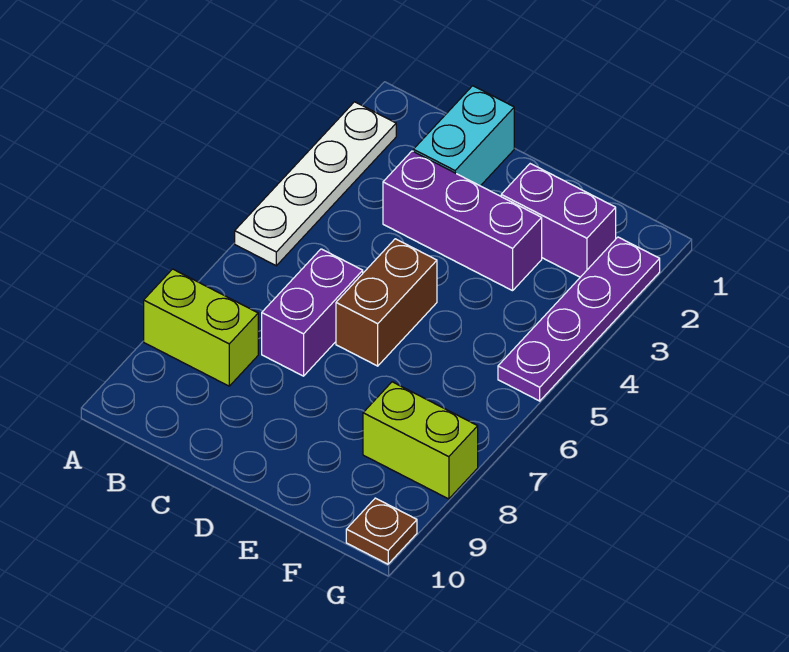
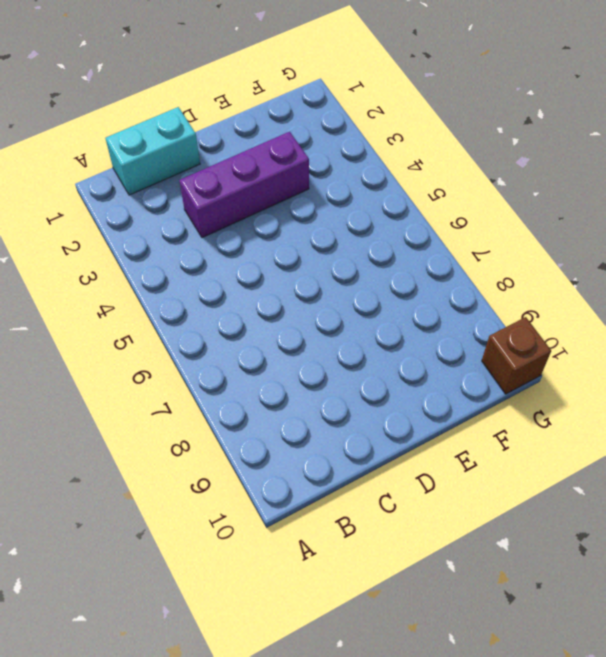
cyan brick B1:C1 level 1 -> cyan brick C1:C2 level 1
brown brick G10 level 1 -> brown plate G10 level 1
none -> white plate A2:A5 level 1
none -> lime brick A8:B8 level 1

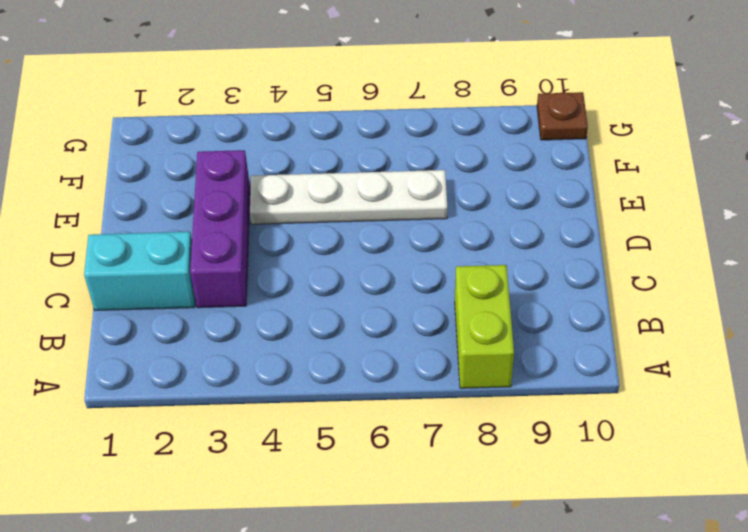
white plate E4:E7 level 1 -> white plate A2:A5 level 1
none -> purple brick C6:C7 level 1
none -> brown brick D5:D6 level 1

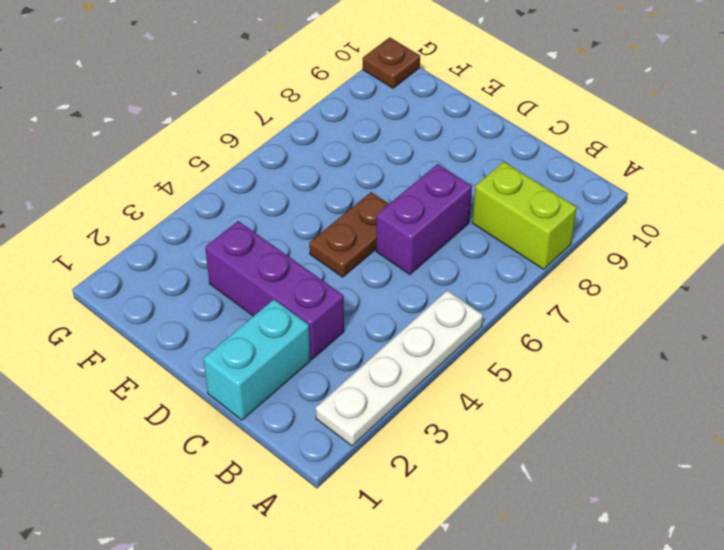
brown plate D5:D6 level 1 -> brown brick D5:D6 level 1
none -> purple brick E2:F2 level 1
none -> lime brick F8:G8 level 1

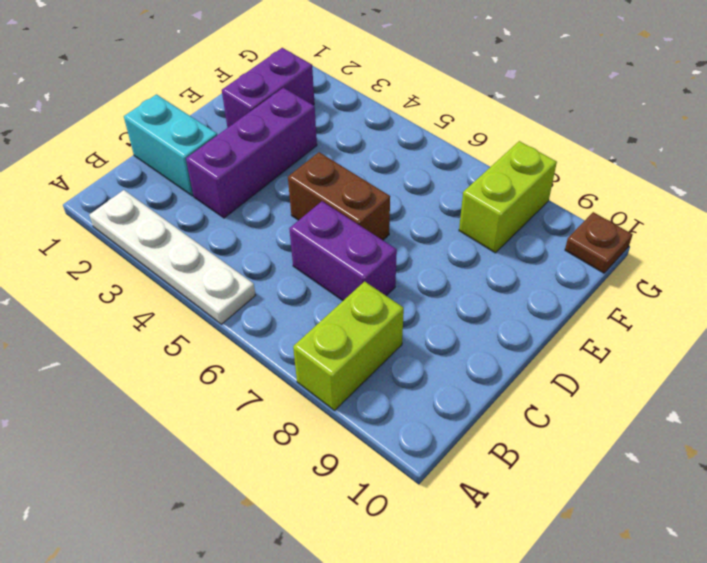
none -> purple plate G2:G5 level 1

